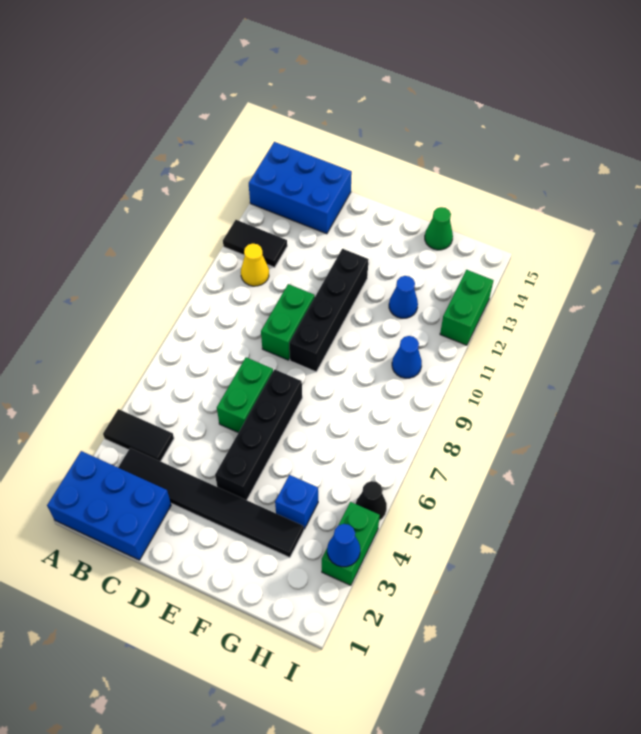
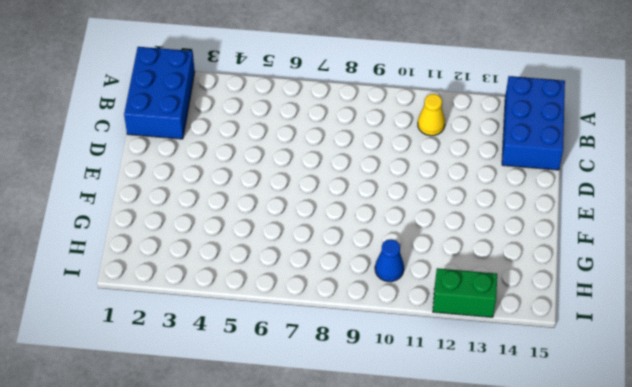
none -> black tile A4:B4 level 1
none -> black tile A12:B12 level 1
none -> black tile B3:G3 level 1

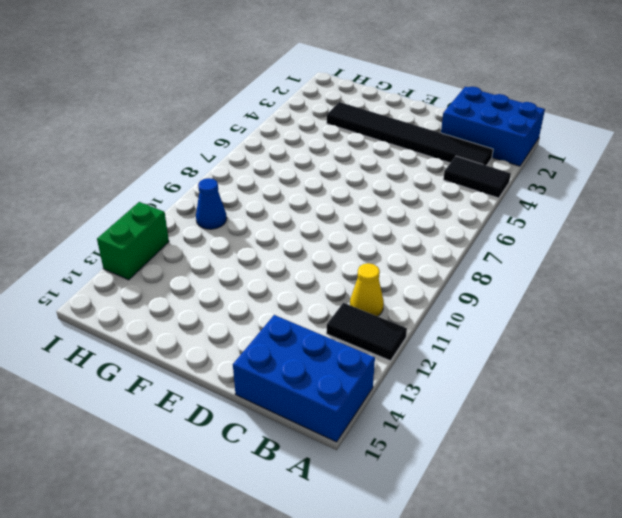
none -> green brick D6:D7 level 1
none -> green brick D9:D10 level 1
none -> black brick E4:E7 level 1

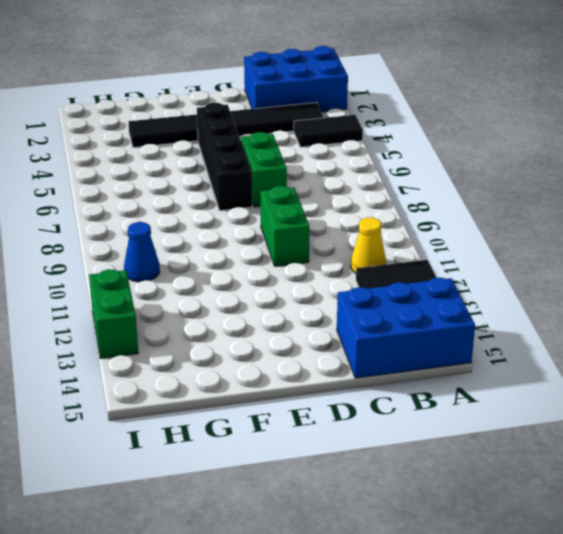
none -> black brick E9:E12 level 1
none -> blue brick G4 level 1
none -> blue cone G12 level 1

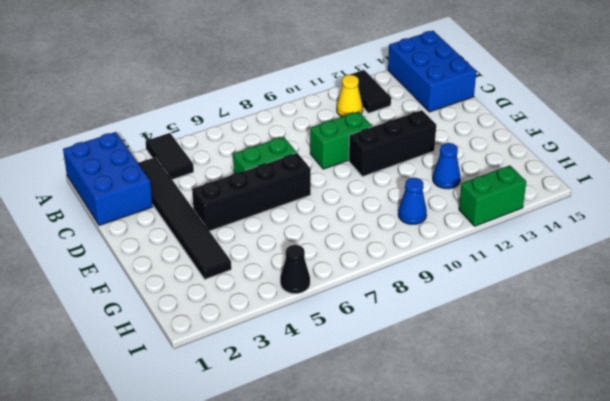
black brick E10:E12 level 1 -> black brick E9:E12 level 1
none -> blue brick G4 level 1
none -> green cone G15 level 1
none -> green brick I3:I4 level 1

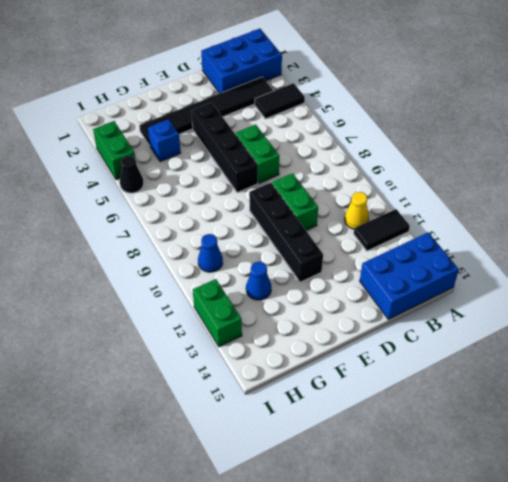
none -> green cone G15 level 1
none -> blue cone I3 level 2

